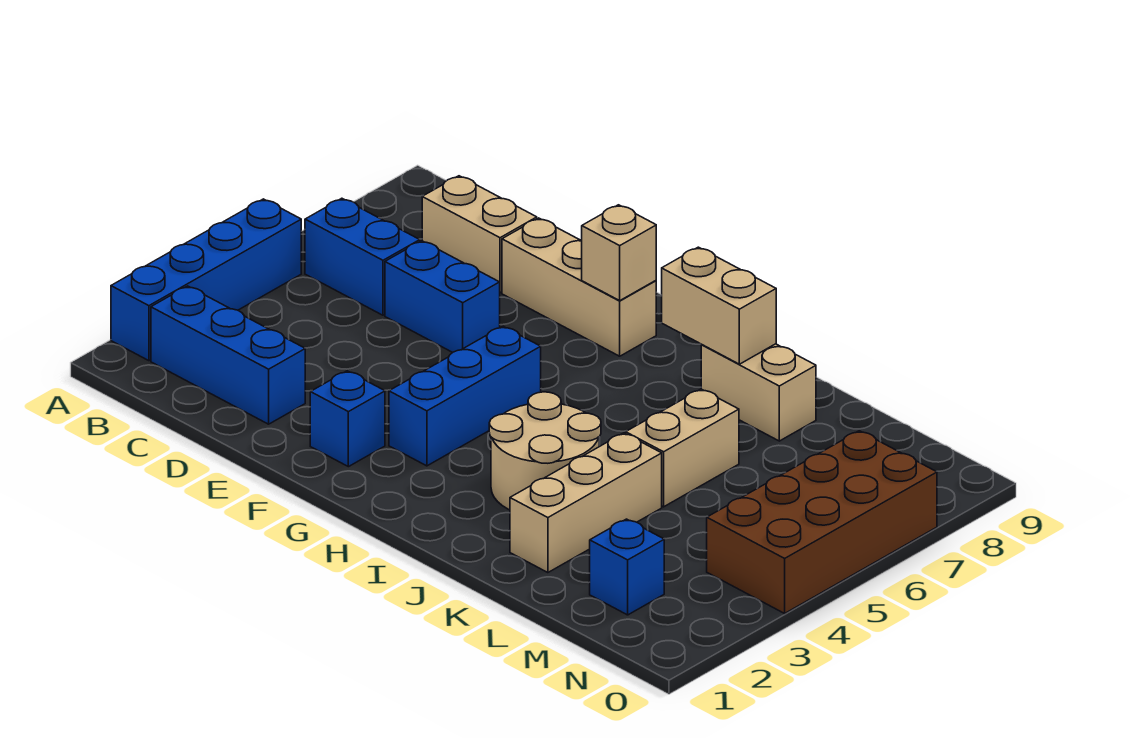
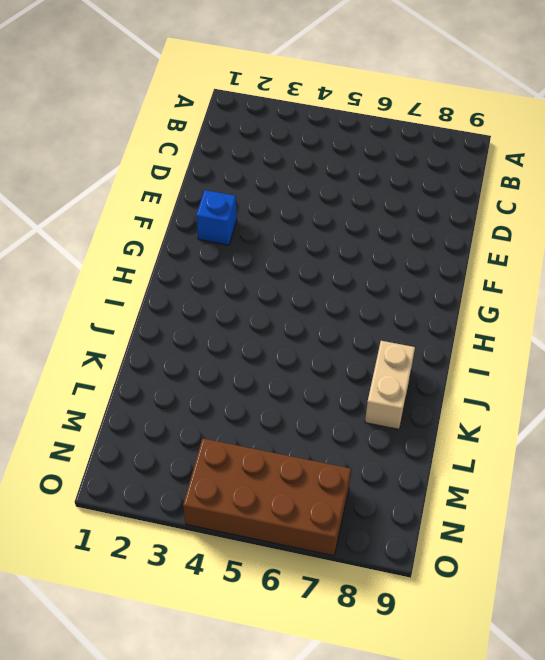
none -> blue brick A2:A5 level 1
none -> blue brick B2:D2 level 1
none -> blue brick B6:C6 level 1

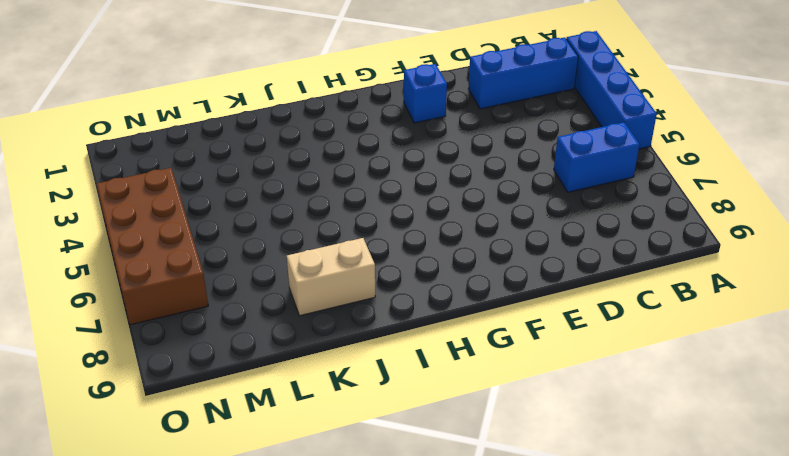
none -> tan brick C8:D8 level 1
none -> blue brick D6:E6 level 1
none -> tan brick E8:G8 level 1

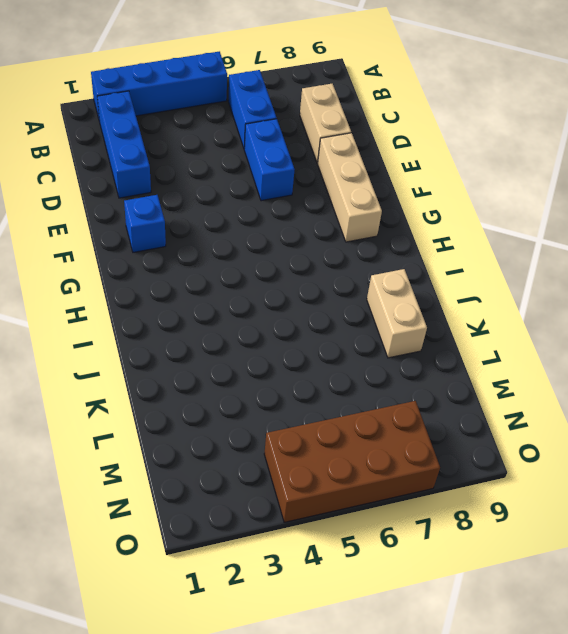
none -> blue brick G3:G5 level 1
none -> tan round brick I3:J4 level 1
none -> tan brick K2:K4 level 1

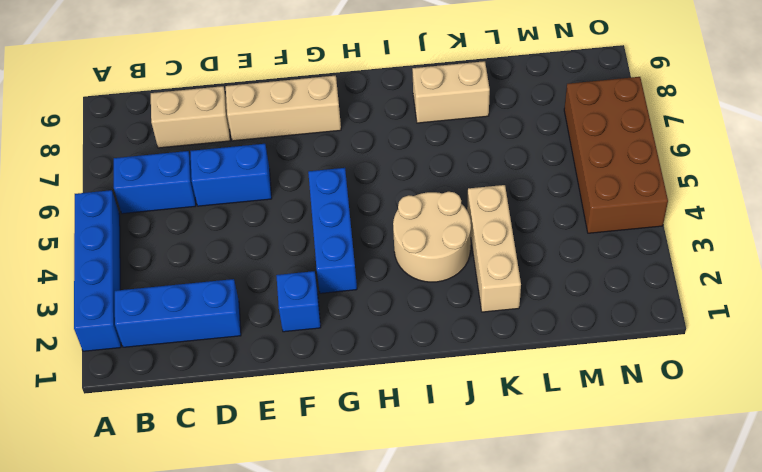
none -> tan brick K5:K6 level 1
none -> blue brick M2 level 1
none -> tan brick G8 level 2

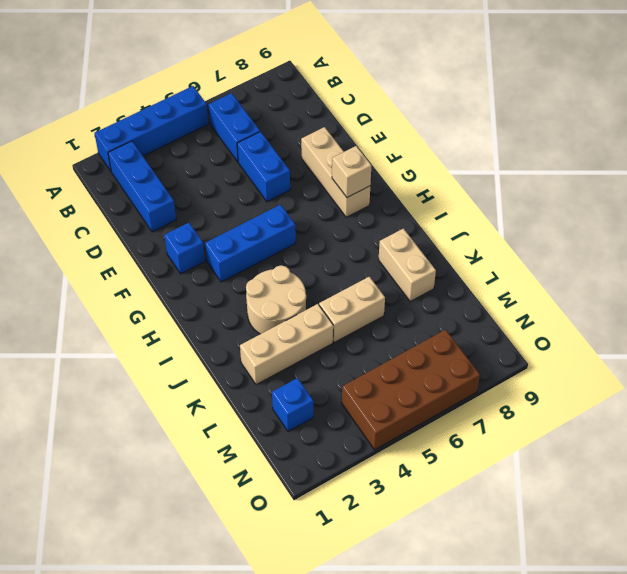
none -> tan brick C8:D8 level 1
none -> tan brick I8:J8 level 2

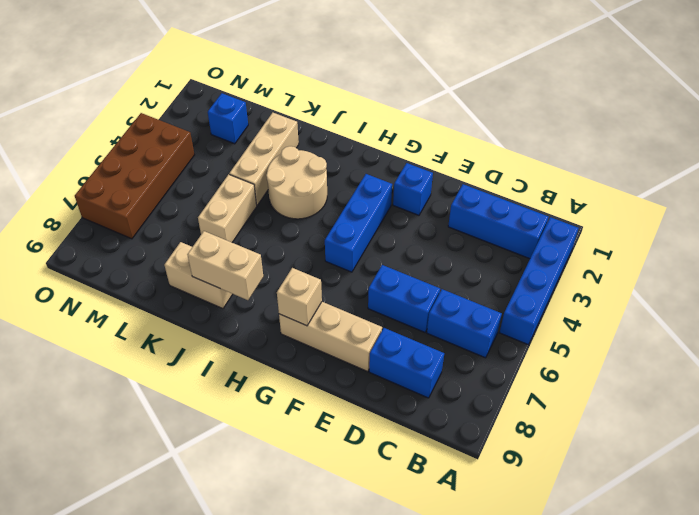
blue brick C8:D8 level 1 -> tan brick C8:D8 level 1

